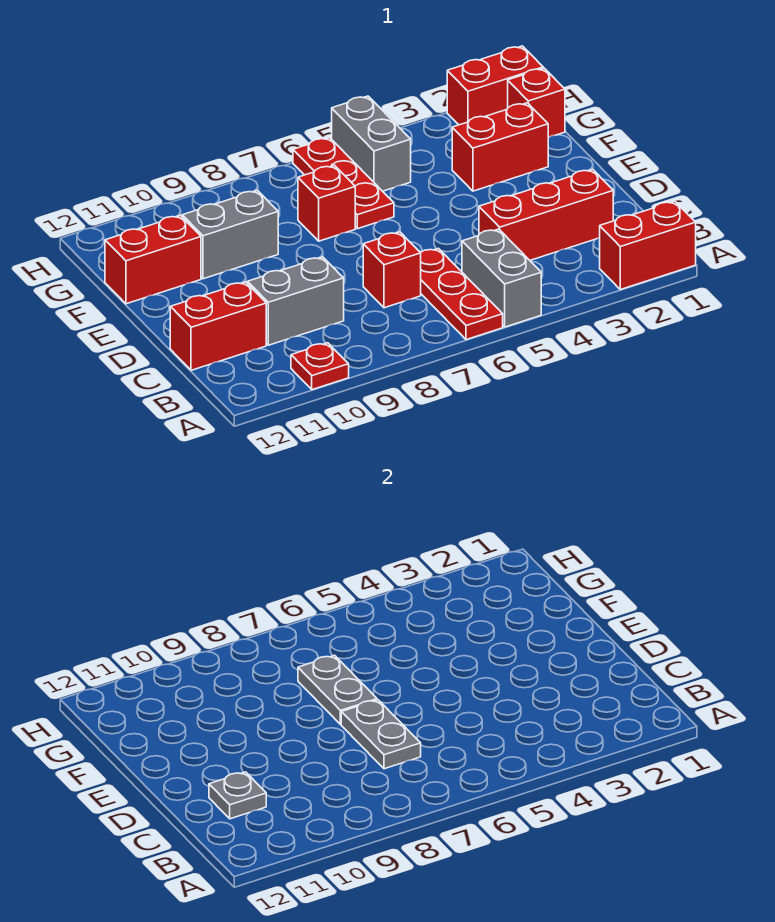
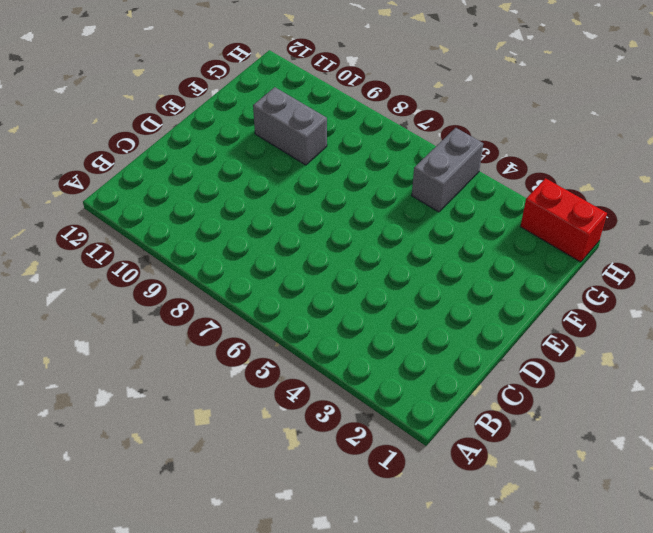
none -> red brick A1:A2 level 1
none -> grey brick A5:B5 level 1
none -> red plate A6:C6 level 1

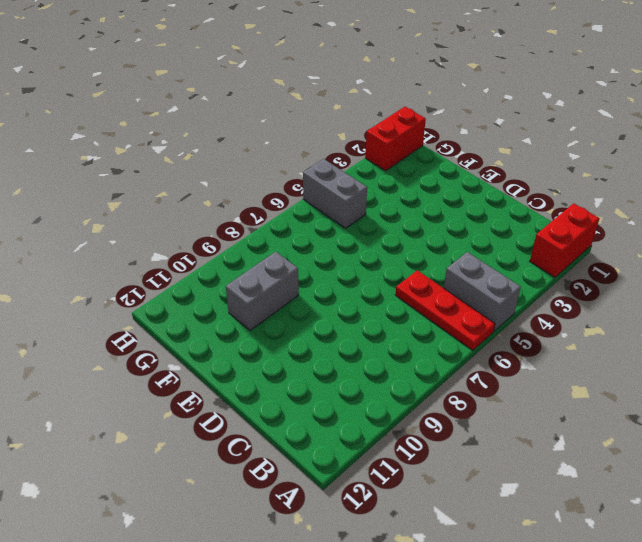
none -> red plate A10 level 1
none -> red brick C2:C4 level 1
none -> red brick C7 level 1

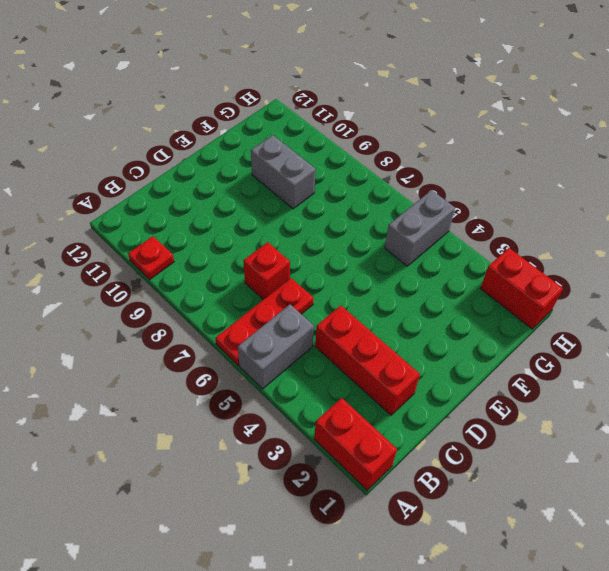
none -> grey brick C9:C10 level 1
none -> red brick C11:C12 level 1
none -> red brick F2:F3 level 1

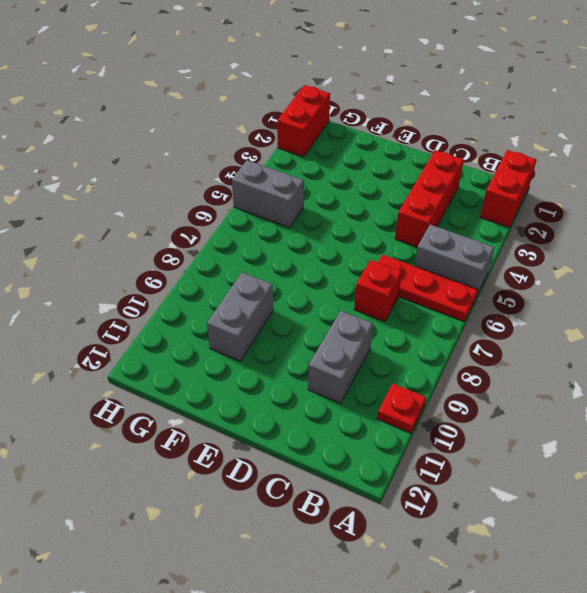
none -> red brick C11:C12 level 1
none -> red brick F2:F3 level 1
none -> red plate F6:H6 level 1

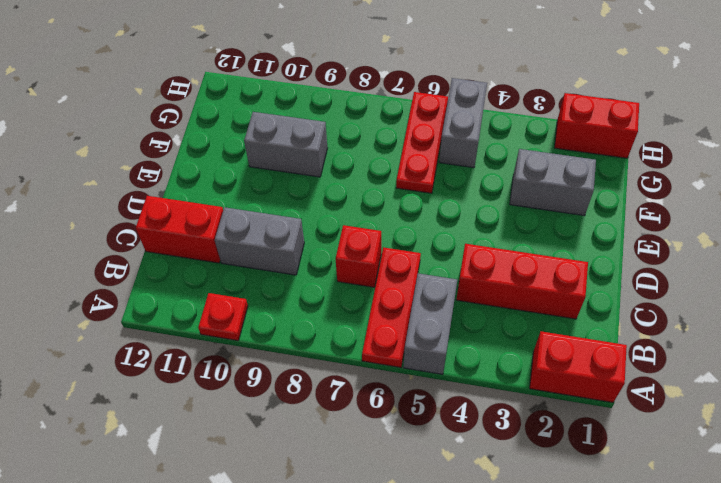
grey brick F2:F3 level 1 -> red brick F2:F3 level 1
none -> red brick F7 level 1
none -> red brick F11:F12 level 1
none -> red brick G1 level 1

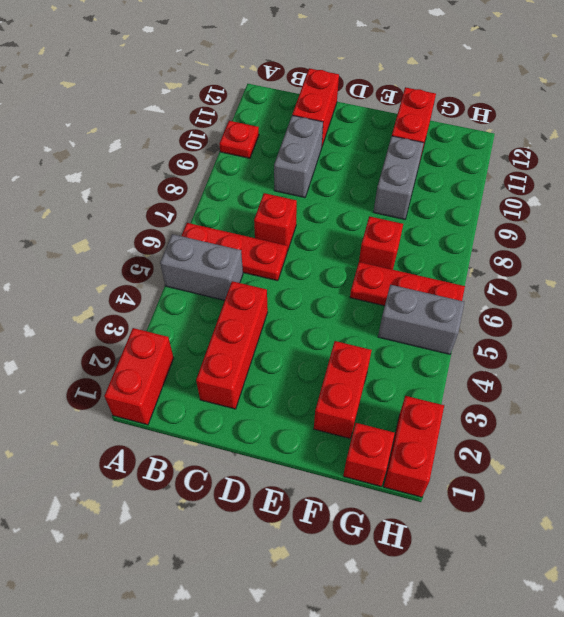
none -> grey plate C7:D7 level 2
none -> grey plate C11 level 2
none -> grey plate E7:F7 level 2

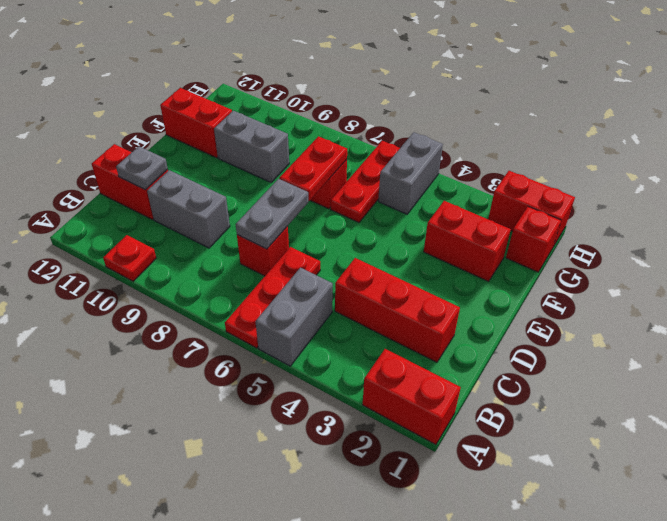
red plate E7:F7 level 2 -> grey plate E7:F7 level 2

